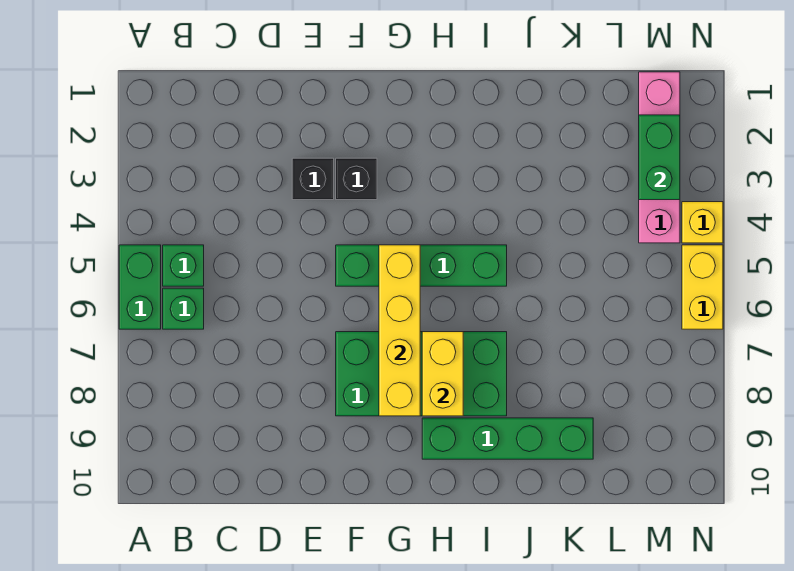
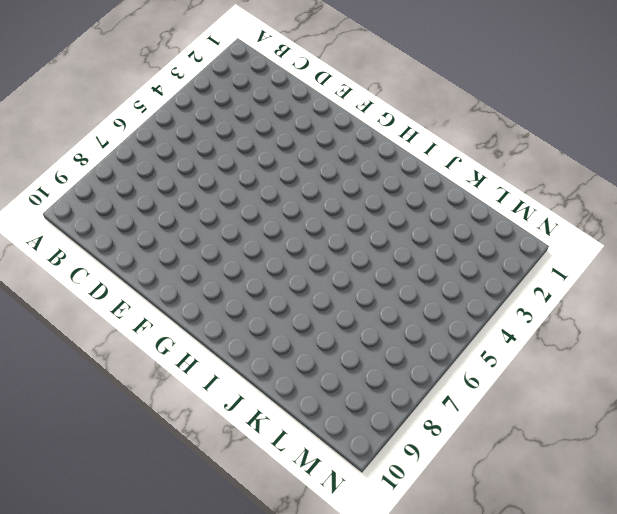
none -> green brick A5:A6 level 1
none -> green brick B5 level 1
none -> green brick B6 level 1

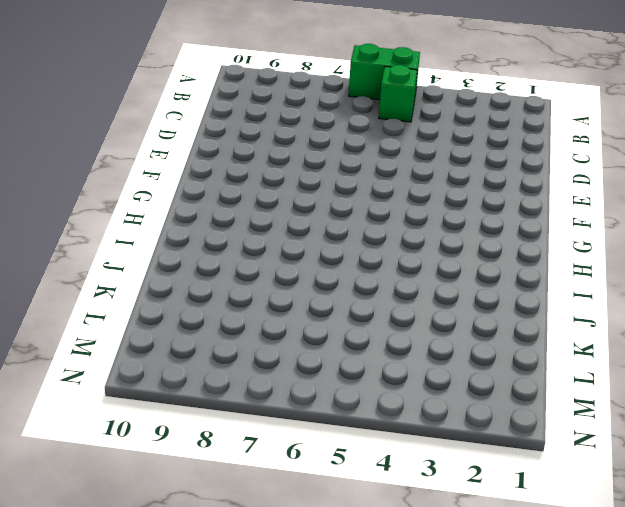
none -> green brick B6 level 1
none -> black brick E3 level 1
none -> black brick F3 level 1

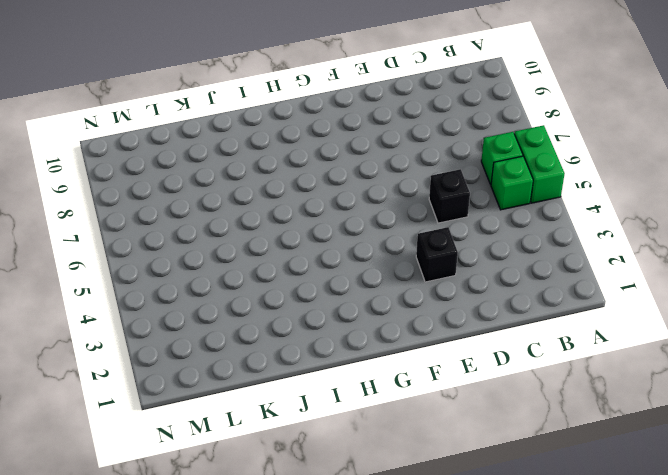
black brick D5 level 1 -> black brick F3 level 1
none -> green brick F5:I5 level 1
none -> green brick F7:I8 level 1
none -> green brick H9:K9 level 1

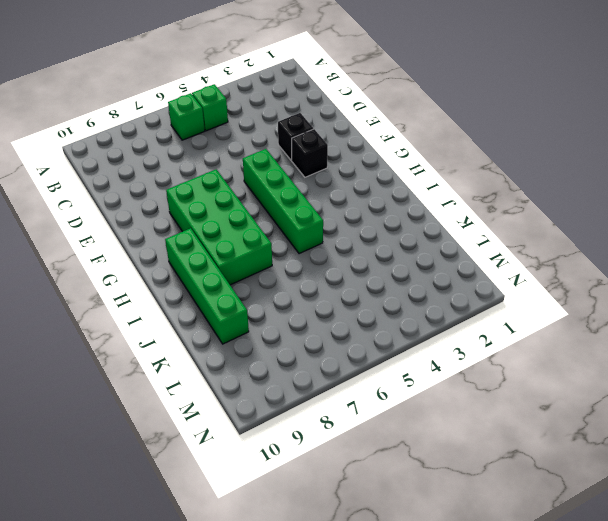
none -> green brick A5:A6 level 1
none -> pink brick M1:M4 level 1
none -> yellow brick N4 level 1

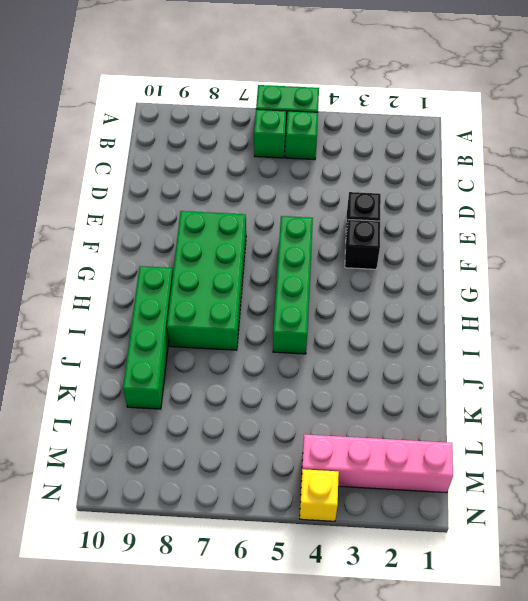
none -> yellow brick N5:N6 level 1
none -> yellow brick G5:G8 level 2
none -> yellow brick H7:H8 level 2

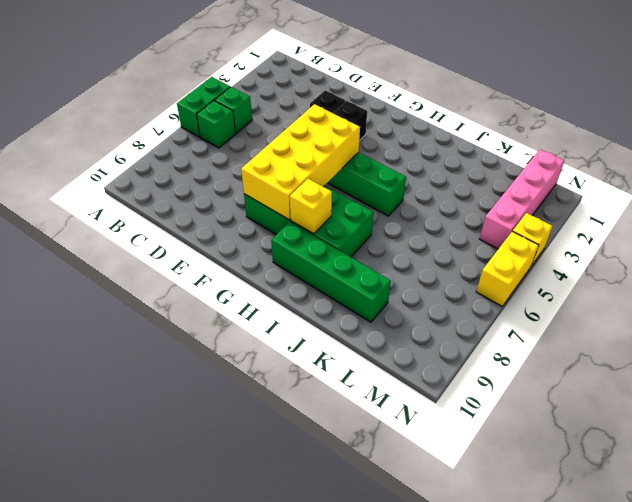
yellow brick F5:G8 level 2 -> yellow brick G5:G8 level 2
yellow brick H8 level 2 -> yellow brick H7:H8 level 2
none -> green brick M2:M3 level 2

